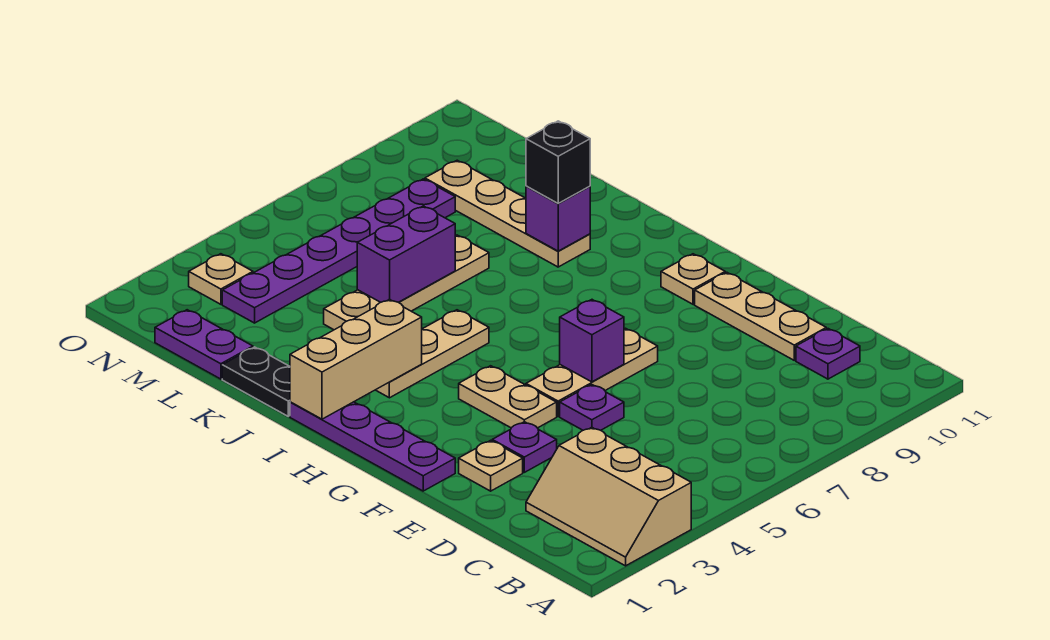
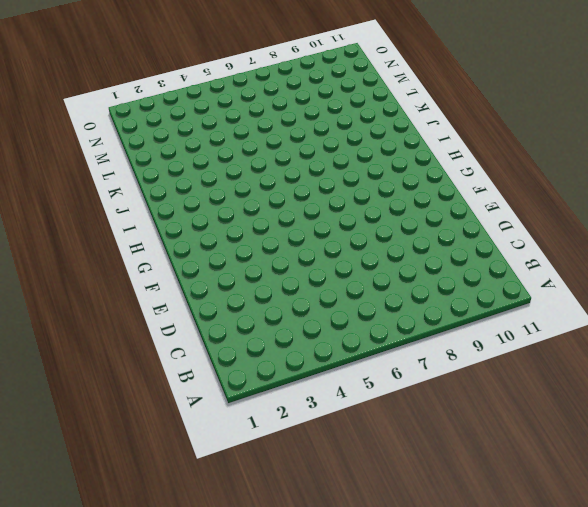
none -> tan slope A2:C3 level 1 top 3
none -> purple plate C10 level 1
none -> tan plate D10:F10 level 1

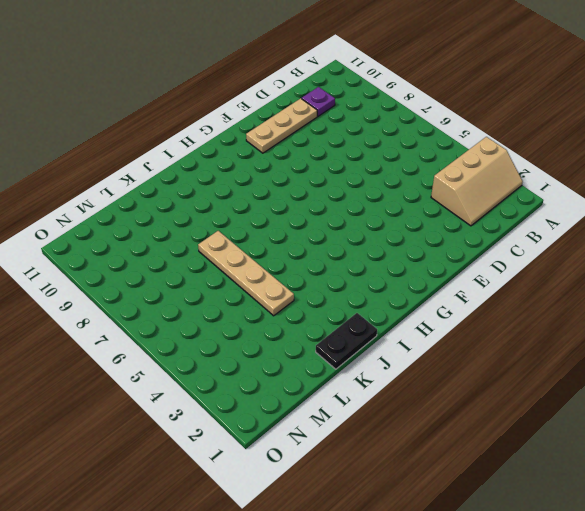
none -> tan plate E2 level 1
none -> purple plate E3 level 1
none -> purple plate E5 level 1

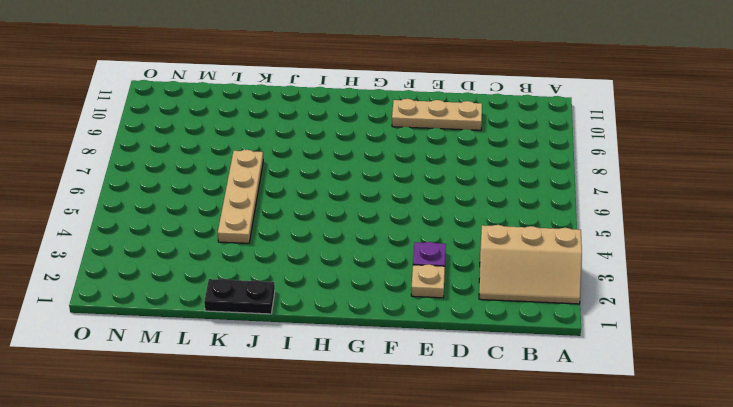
none -> purple plate C10 level 1
none -> purple plate E5 level 1
none -> purple plate F1:I1 level 1

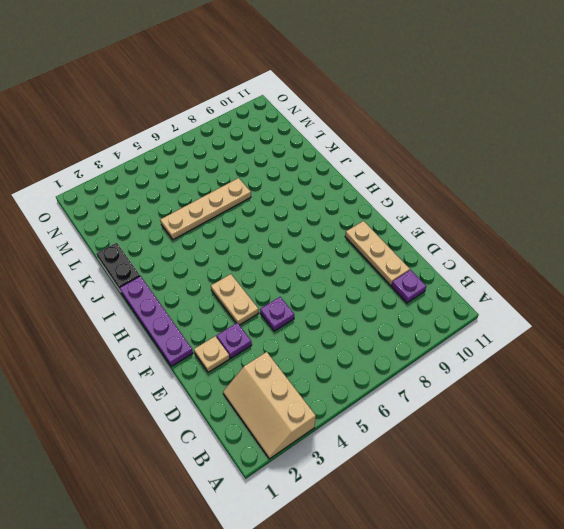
none -> tan plate F5:F7 level 1
none -> tan plate G10 level 1
none -> tan plate I3:I5 level 1

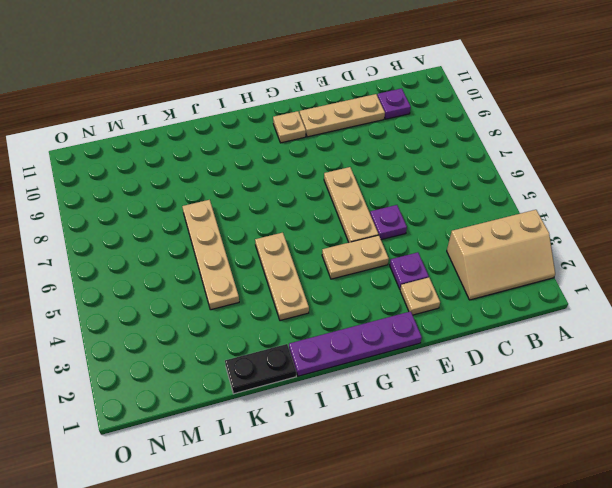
none -> tan plate J9:M9 level 1
none -> purple plate L1:M1 level 1
none -> purple plate M3:M8 level 1

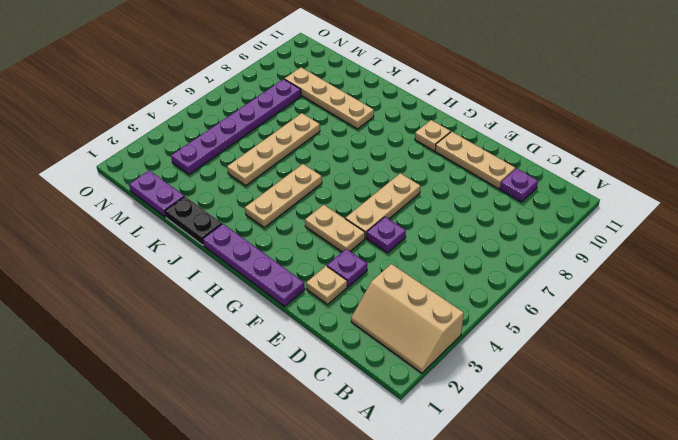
none -> tan plate N3 level 1
none -> purple brick F6 level 2
none -> tan brick I1:I3 level 2

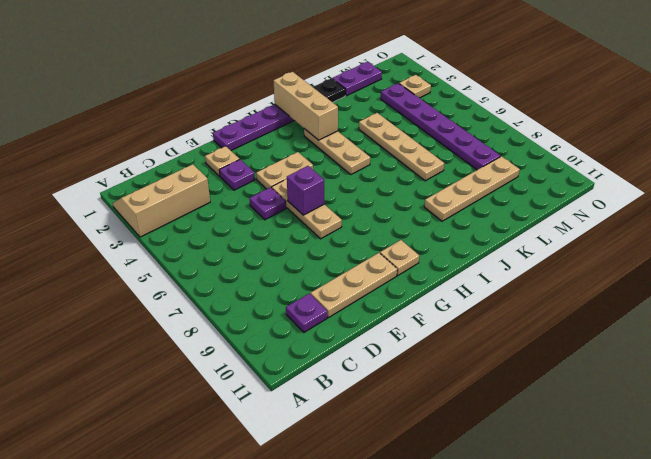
none -> purple brick J9 level 2
none -> purple brick K5:K6 level 2
none -> black brick J9 level 3

